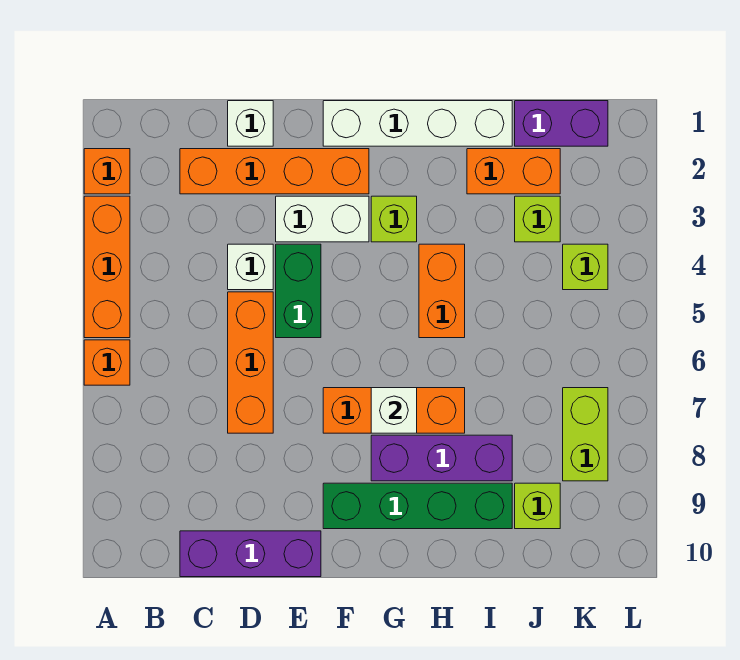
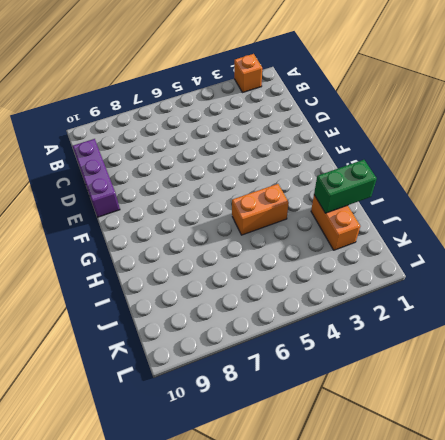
green brick I1:I2 level 2 -> green brick E4:E5 level 1
none -> orange brick A3:A5 level 1
none -> orange brick A6 level 1
none -> orange brick C2:F2 level 1

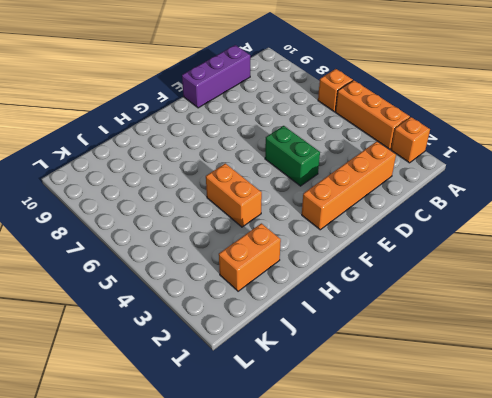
none -> white brick D1 level 1
none -> white brick D4 level 1
none -> orange brick D5:D7 level 1

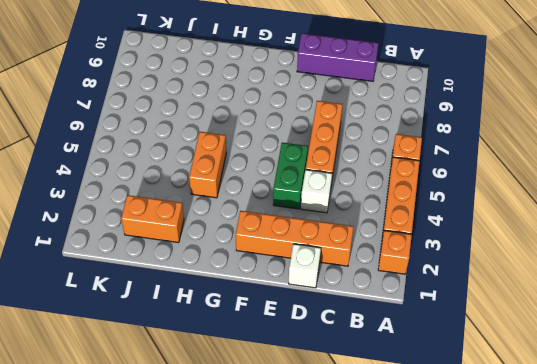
none -> white brick E3:F3 level 1
none -> white brick F1:I1 level 1
none -> orange brick F7:H7 level 1

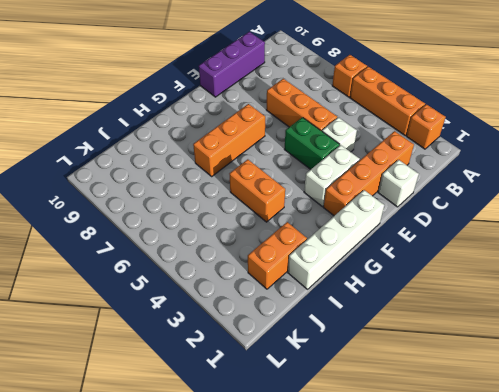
none -> green brick F9:I9 level 1
none -> lime brick G3 level 1
none -> purple brick G8:I8 level 1

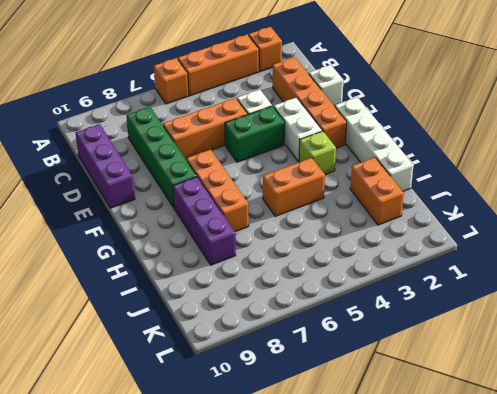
green brick C8:F8 level 1 -> green brick F9:I9 level 1
none -> purple brick J1:K1 level 1
none -> lime brick J3 level 1
none -> lime brick J9 level 1

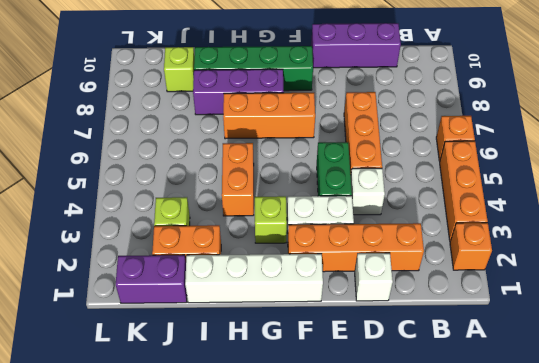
none -> lime brick K4 level 1
none -> lime brick K7:K8 level 1
none -> white brick G7 level 2

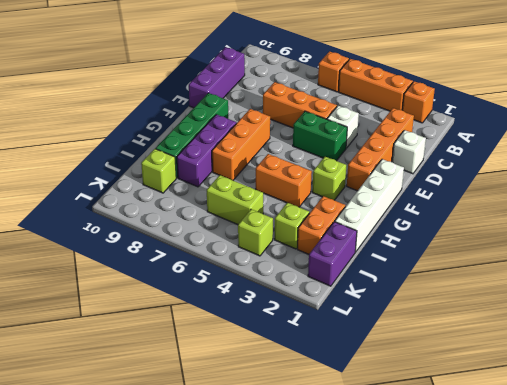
lime brick J5:J6 level 1 -> lime brick K7:K8 level 1
none -> white brick E3:F3 level 1
none -> white brick G7 level 2

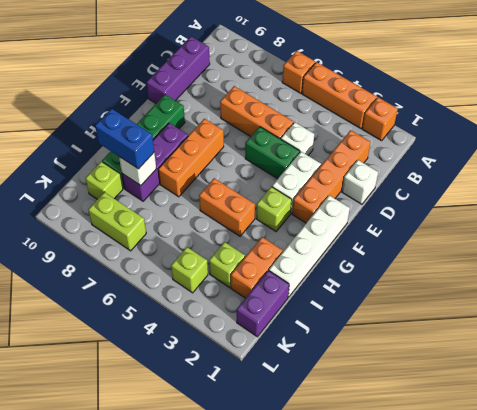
white brick I8 level 2 -> white brick G7 level 2
blue brick I8:I9 level 3 -> none

